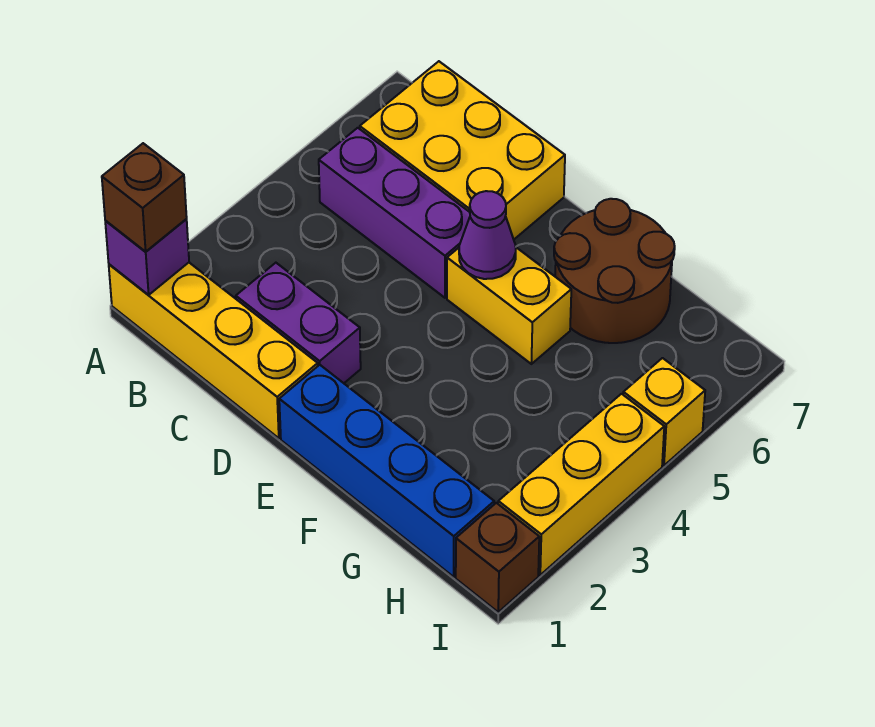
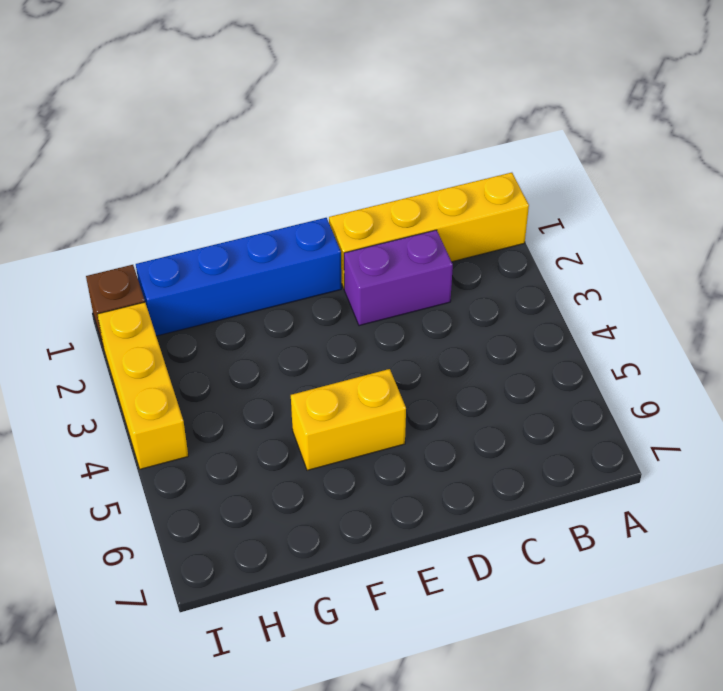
none -> purple brick B5:D5 level 1
none -> yellow brick B6:D7 level 1
none -> brown round brick F6:G7 level 1

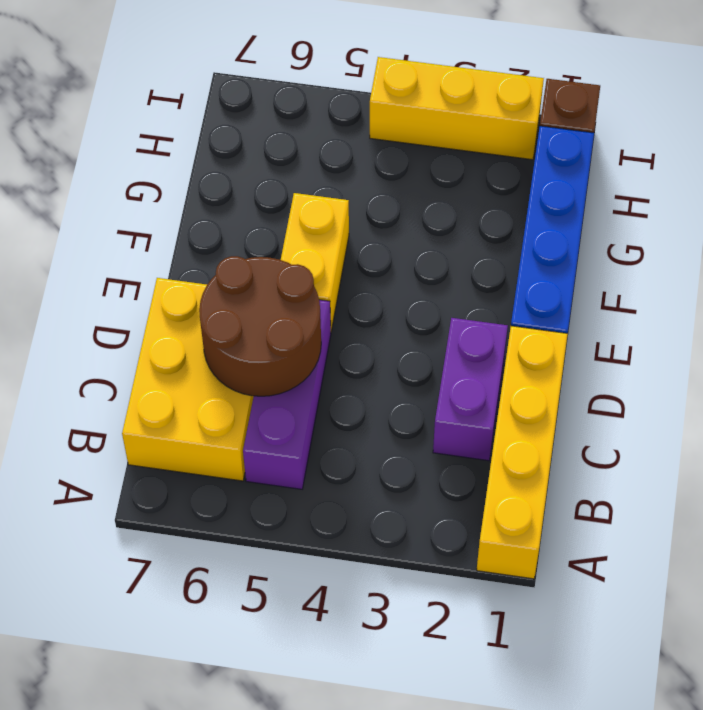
brown round brick C5:D6 level 2 -> brown round brick F6:G7 level 1
none -> yellow brick I5 level 1
none -> purple brick A1 level 2
none -> purple cone E5 level 2

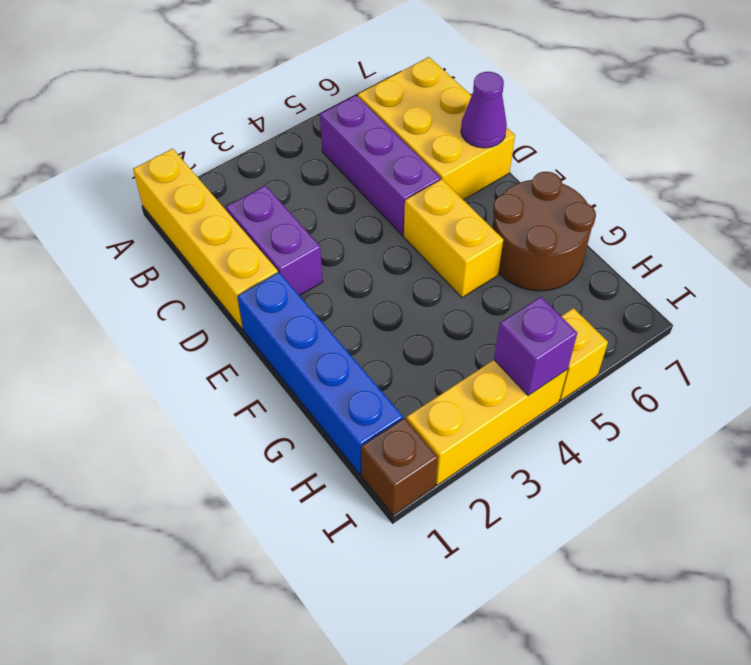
purple cone D7 level 2 -> purple cone E5 level 2
purple brick I4 level 2 -> purple brick A1 level 2
none -> brown brick A1 level 3

